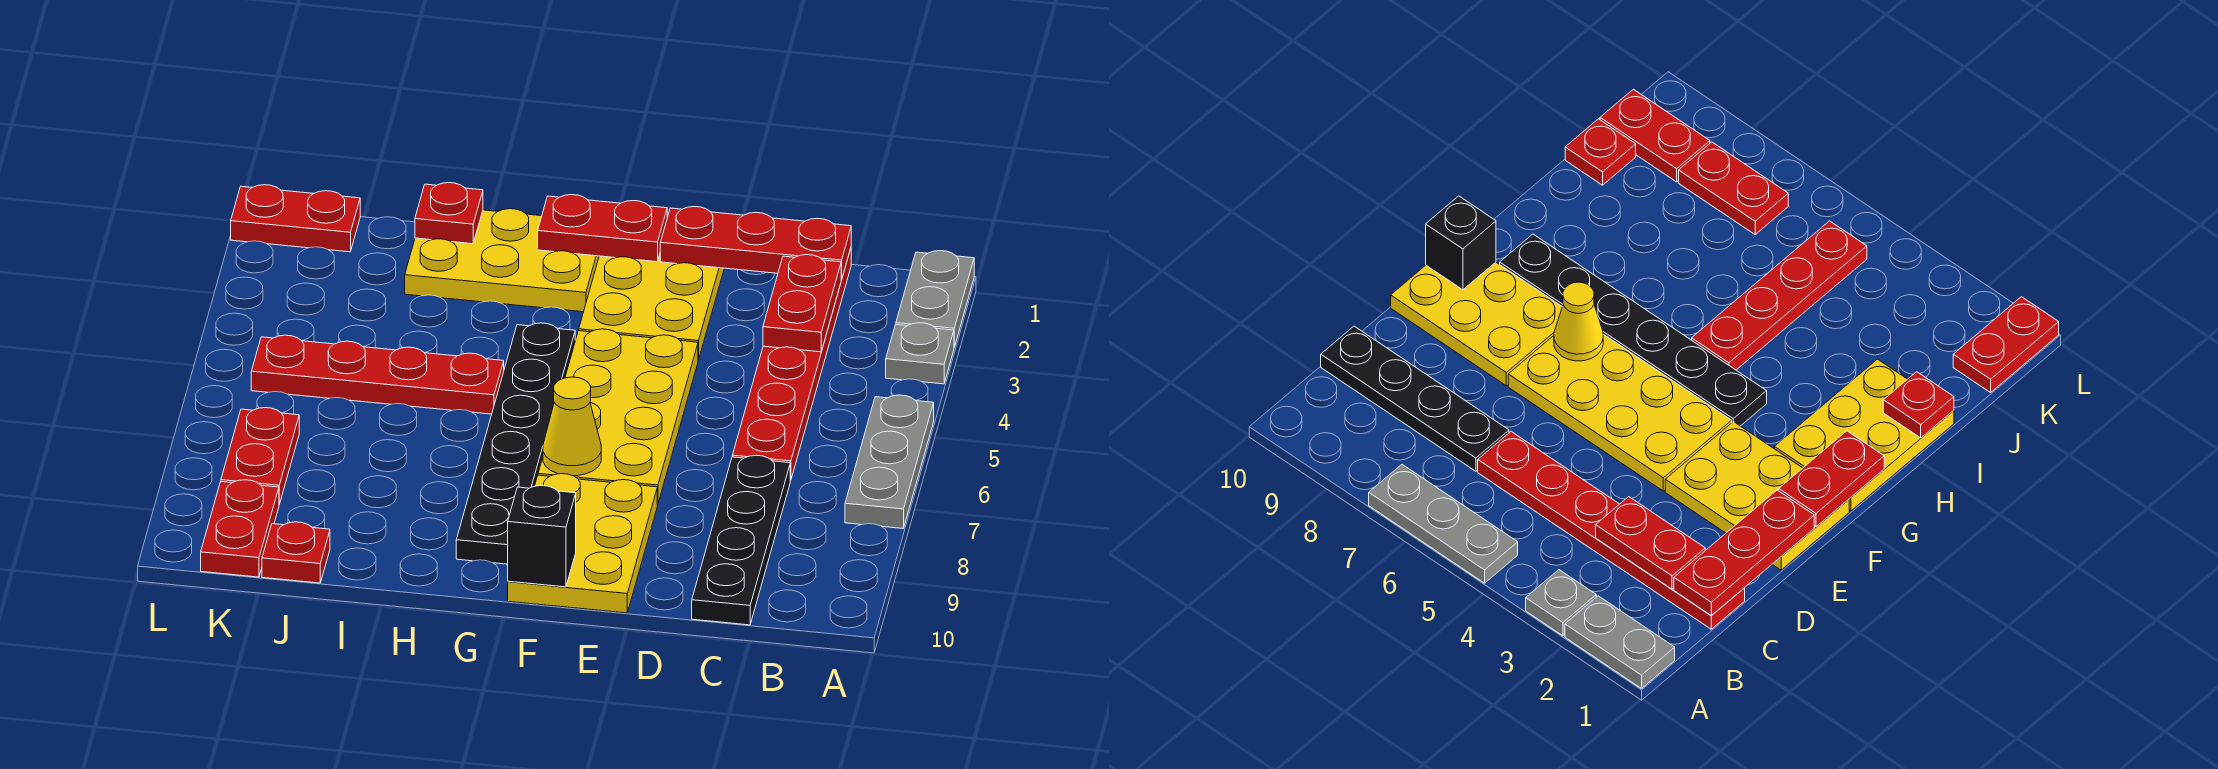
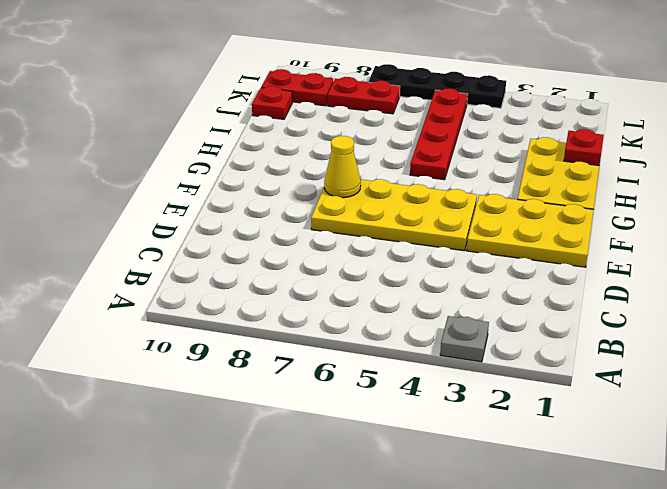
black plate L4:L7 level 1 -> black plate C7:C10 level 1
none -> grey plate A1:A2 level 1
none -> grey plate A5:A7 level 1
none -> red plate C1:C6 level 1

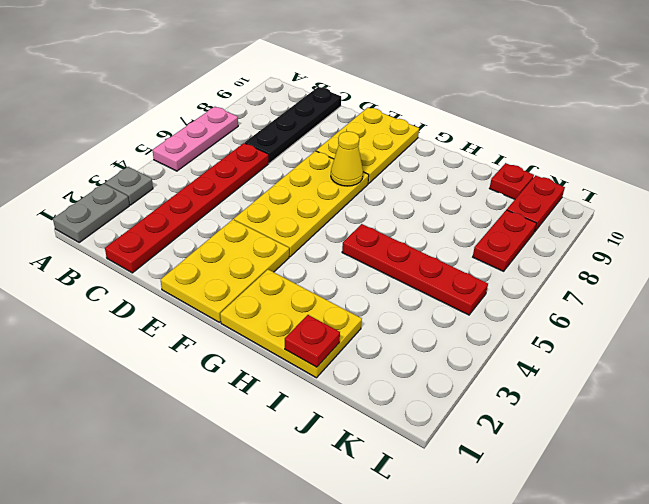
pink plate A5:A7 level 1 -> grey plate A5:A7 level 1
none -> black plate G4:G9 level 1
none -> red plate K1:L1 level 1
none -> red plate C1:E1 level 2

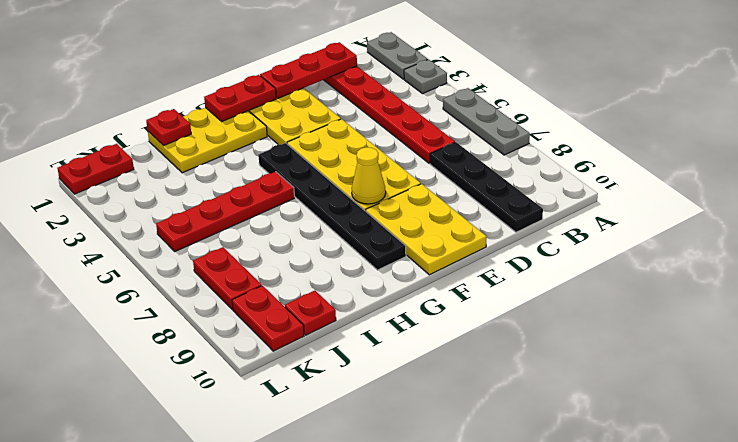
none -> red plate C2:C3 level 2
none -> black brick F10 level 2

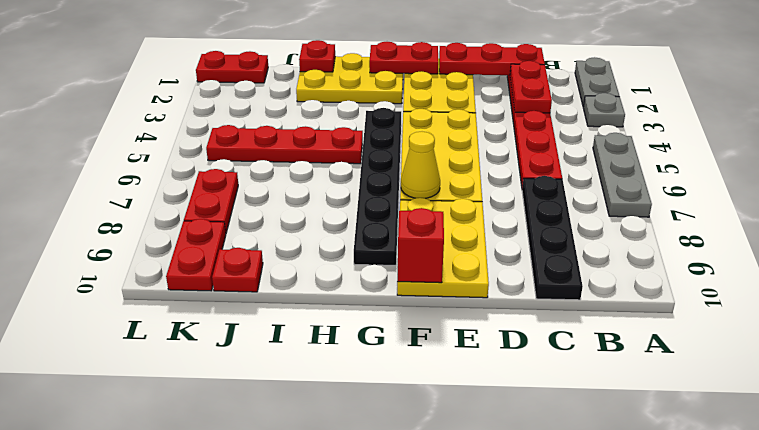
red brick F10 level 2 -> black brick F10 level 2

